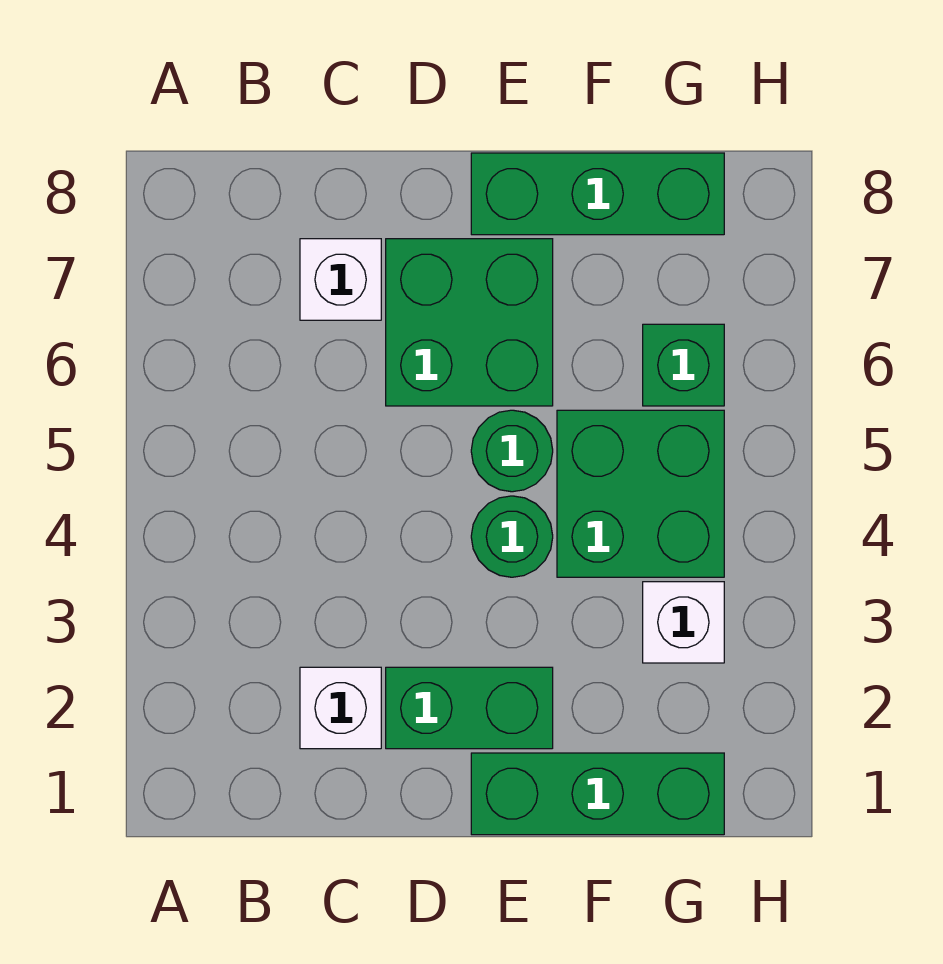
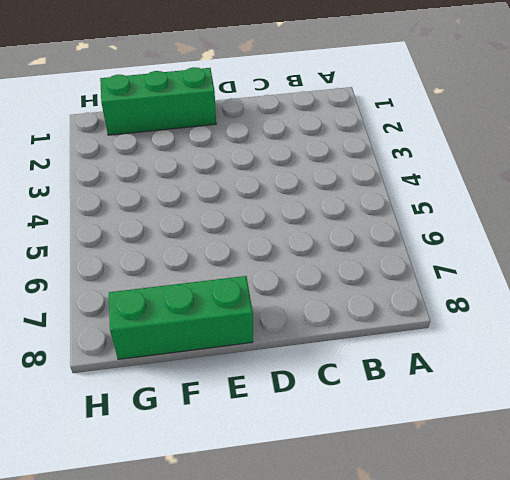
none -> white brick C2 level 1
none -> white brick C7 level 1

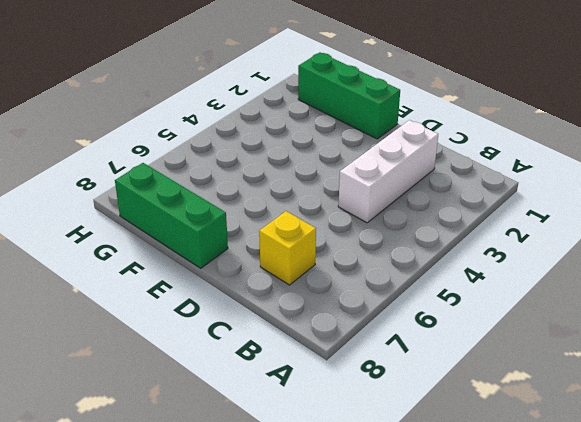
white brick C2:C4 level 1 -> white brick C2 level 1
yellow brick C7 level 1 -> white brick C7 level 1
none -> green brick D2:E2 level 1
none -> green brick D6:E7 level 1

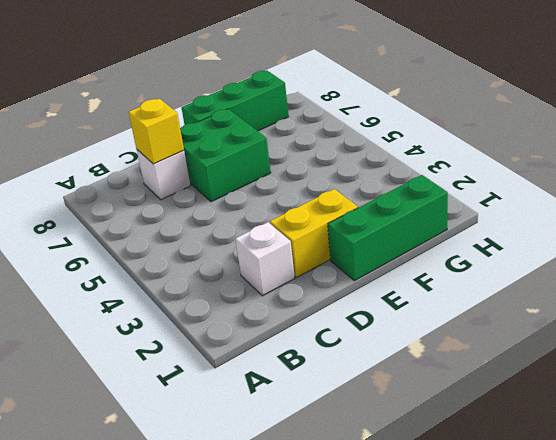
yellow brick C7 level 2 -> none
yellow brick D2:E2 level 1 -> green brick D2:E2 level 1
none -> green round brick E4 level 1
none -> green round brick E5 level 1

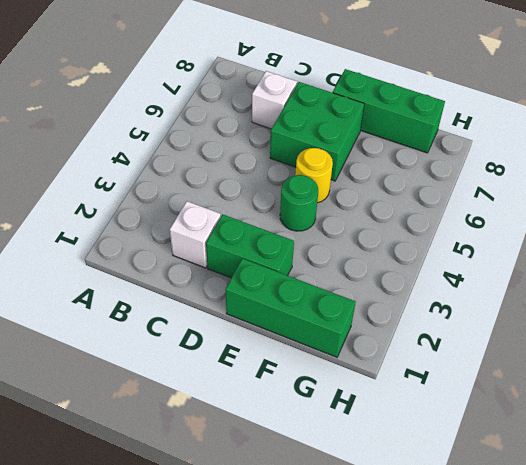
yellow round brick E5 level 1 -> green round brick E5 level 1
none -> green brick F4:G5 level 1
none -> white brick G3 level 1

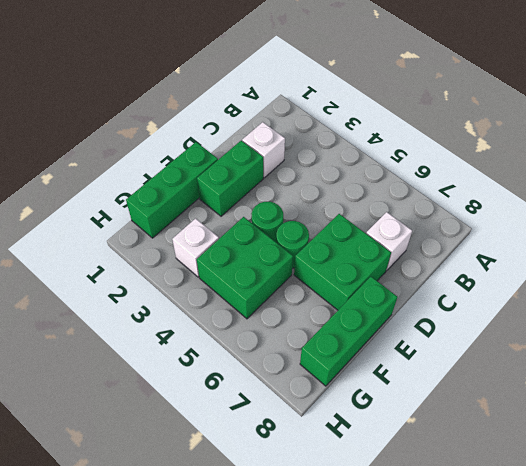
none -> green brick G6 level 1

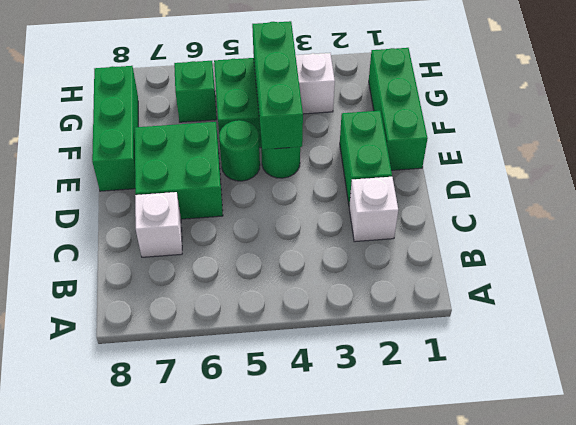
green brick E4:G4 level 2 -> none

